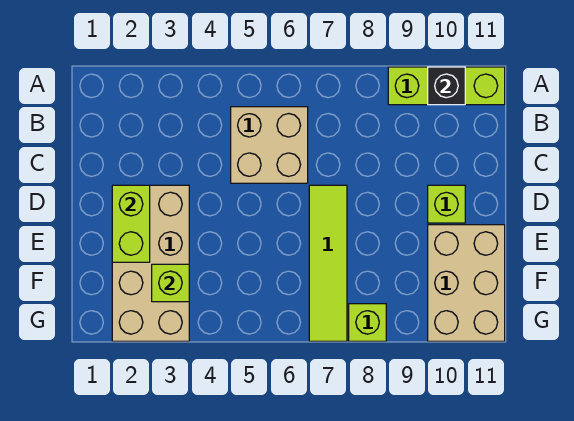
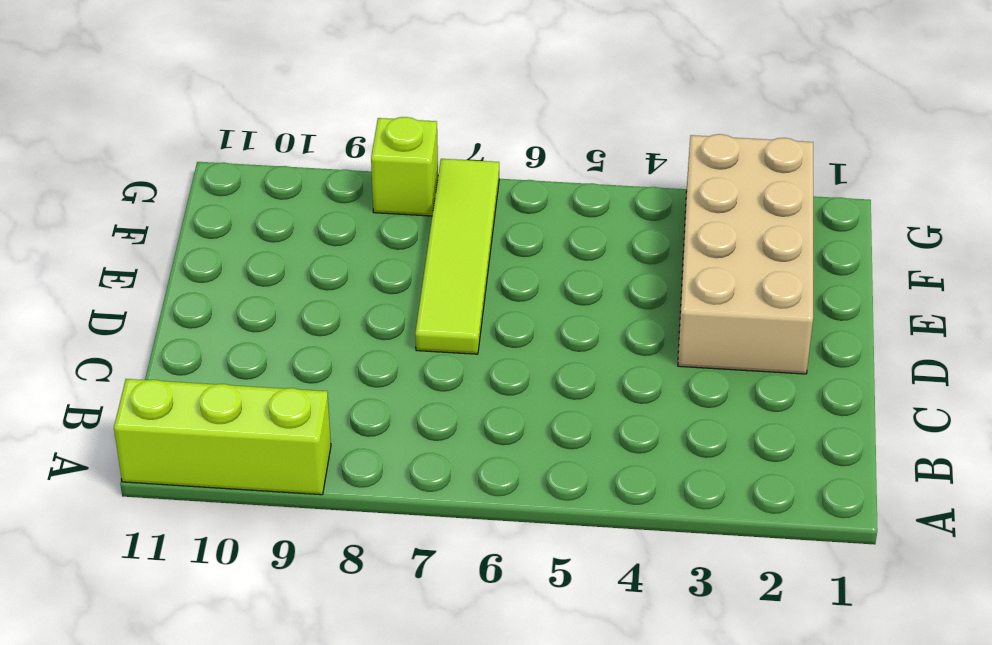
none -> tan brick B5:C6 level 1
none -> lime brick D10 level 1

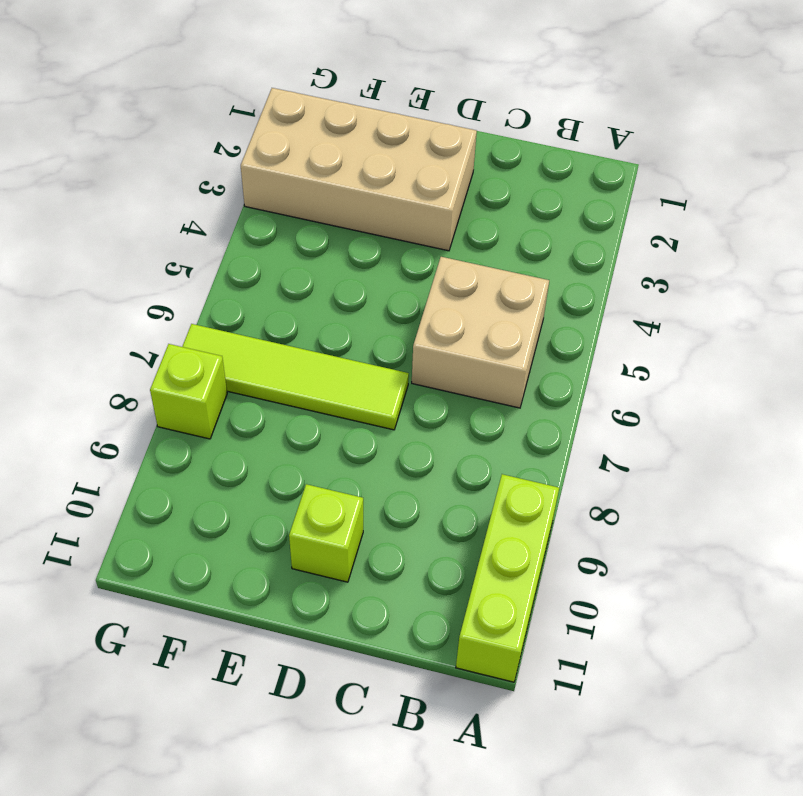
none -> tan brick E10:G11 level 1
none -> black brick A10 level 2

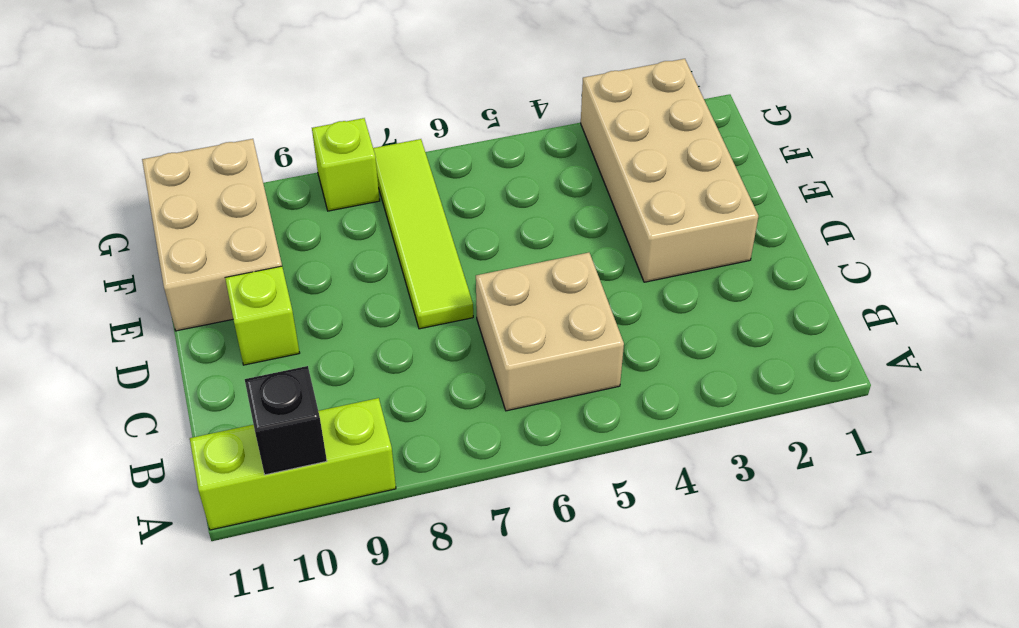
none -> lime brick D2:E2 level 2
none -> lime brick F3 level 2

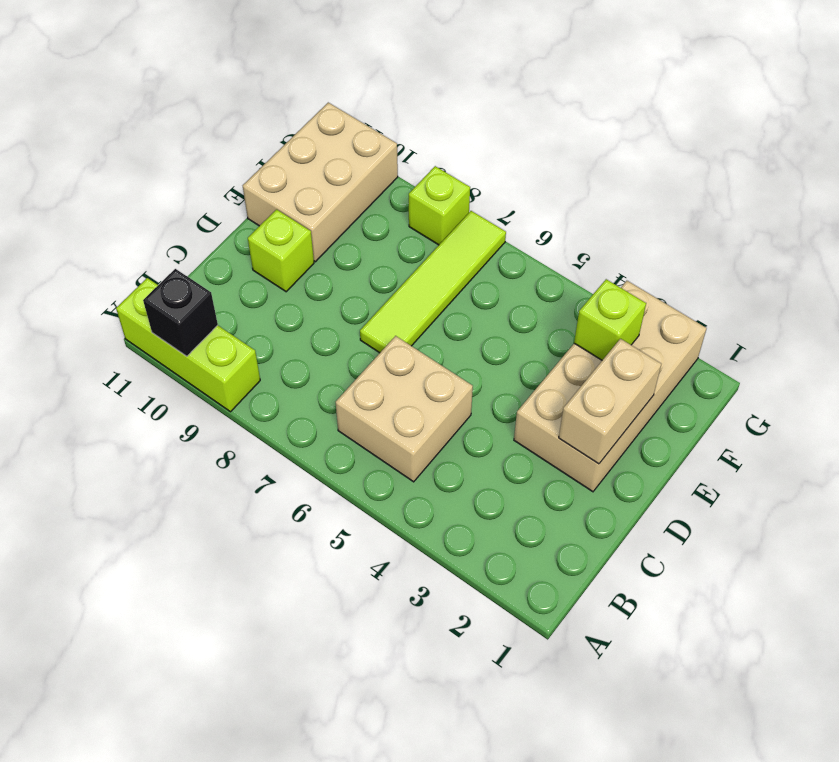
tan brick D2:E2 level 2 -> lime brick D2:E2 level 2

